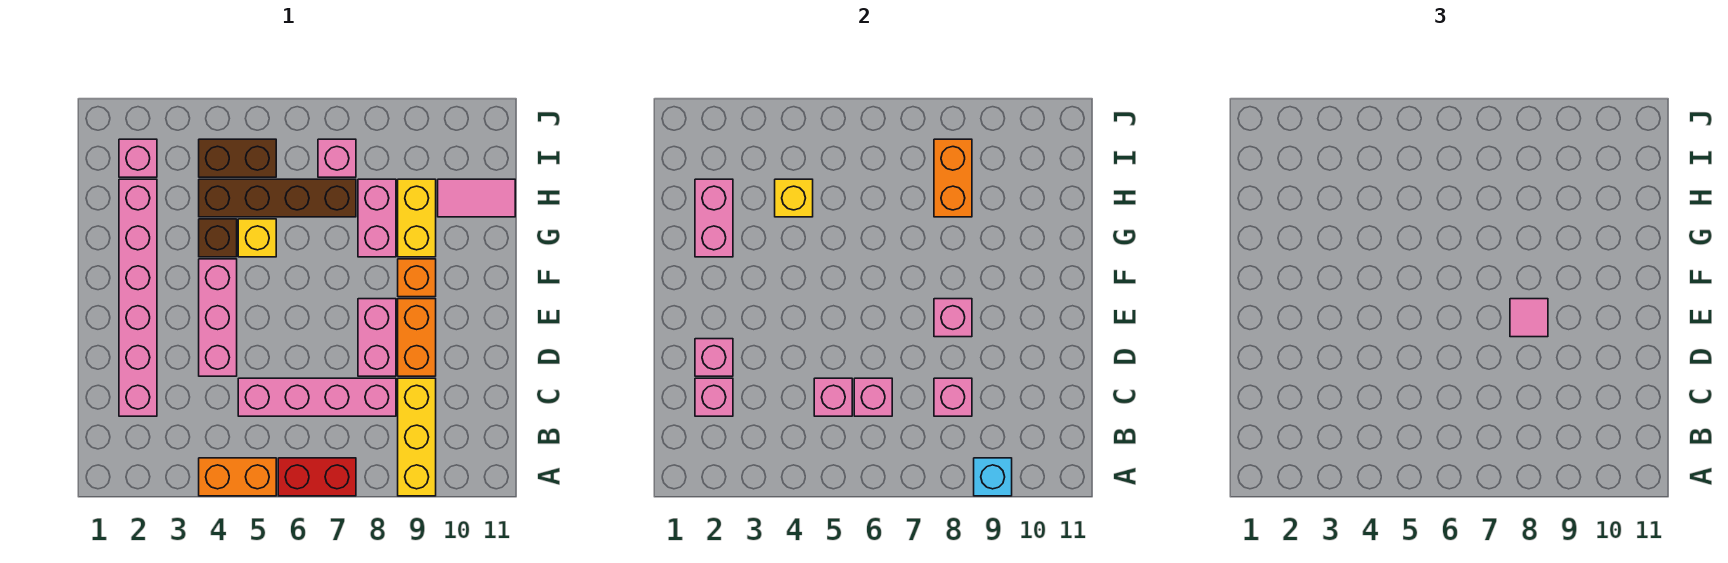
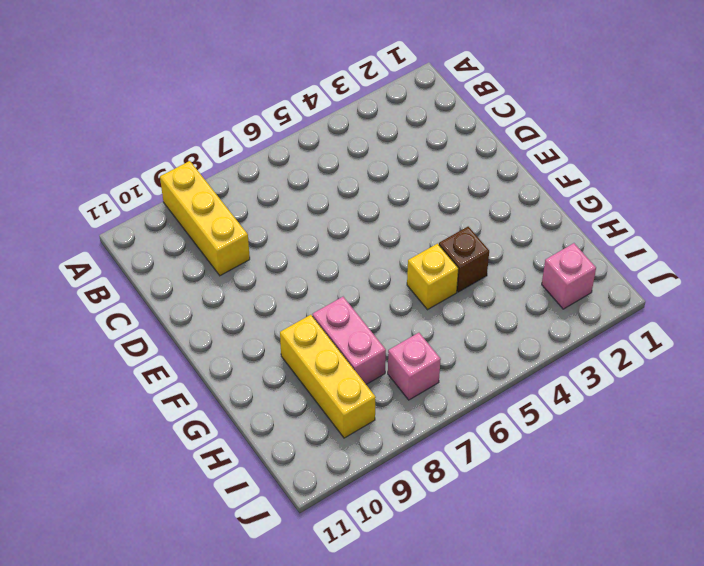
yellow brick G9:I9 level 1 -> yellow brick G9:H9 level 1
none -> orange brick A4:A5 level 1
none -> red brick A6:A7 level 1
none -> pink brick C2:H2 level 1

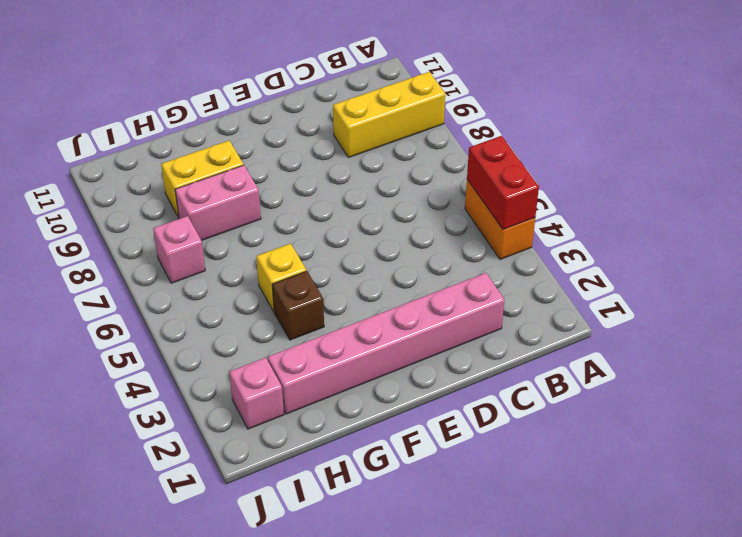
red brick A4:A5 level 2 -> red brick A6:A7 level 1
none -> pink brick C5:C8 level 1
none -> pink brick D4:F4 level 1
none -> pink brick D8:E8 level 1

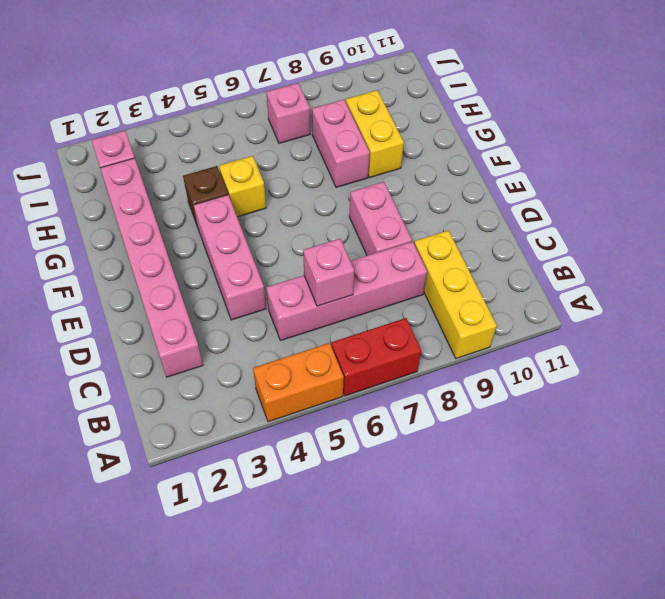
none -> orange brick D9:E9 level 1
none -> orange brick F9 level 1
none -> brown brick H4:H7 level 1

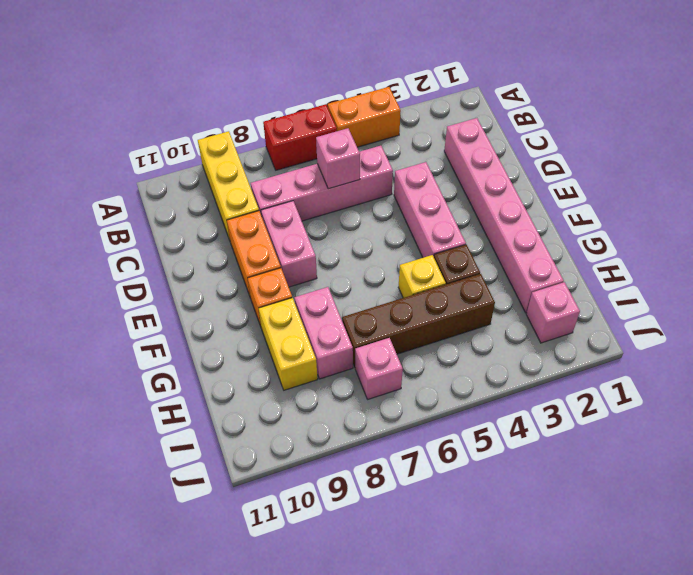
none -> pink tile H10:H11 level 1
none -> brown brick I4:I5 level 1
none -> cyan brick A9 level 2

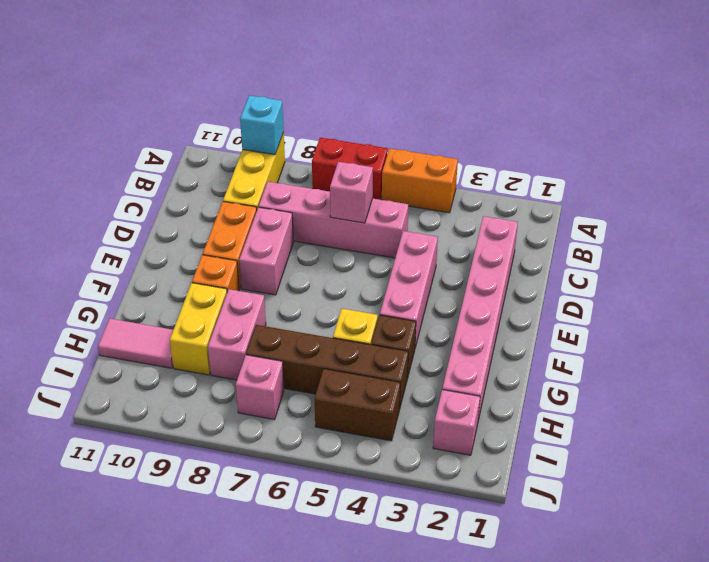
none -> pink brick C2 level 2
none -> pink brick C5 level 2
none -> pink brick C8 level 2

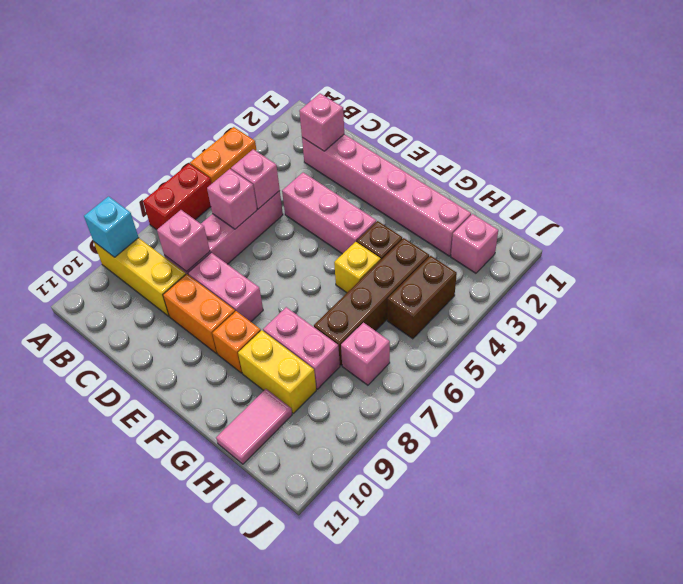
none -> pink brick D2 level 2
none -> pink brick E8 level 2
none -> pink brick G2:H2 level 2

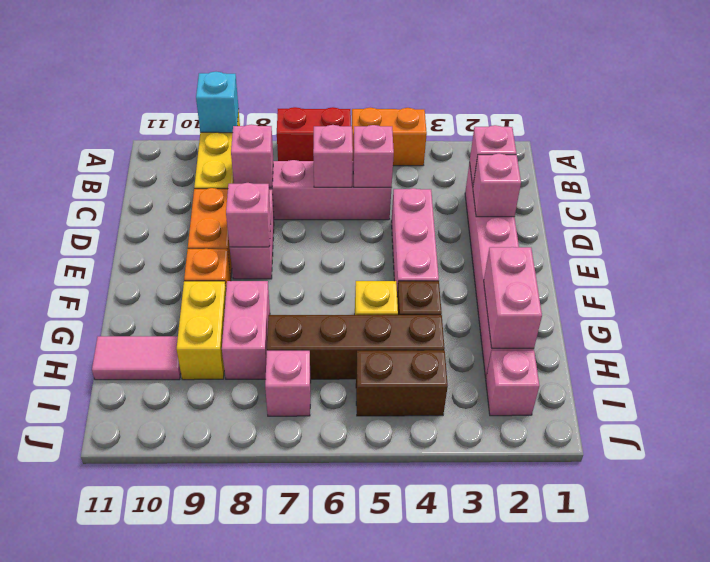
none -> yellow brick H4 level 2
none -> orange brick H8:I8 level 2
none -> pink tile E8 level 3

